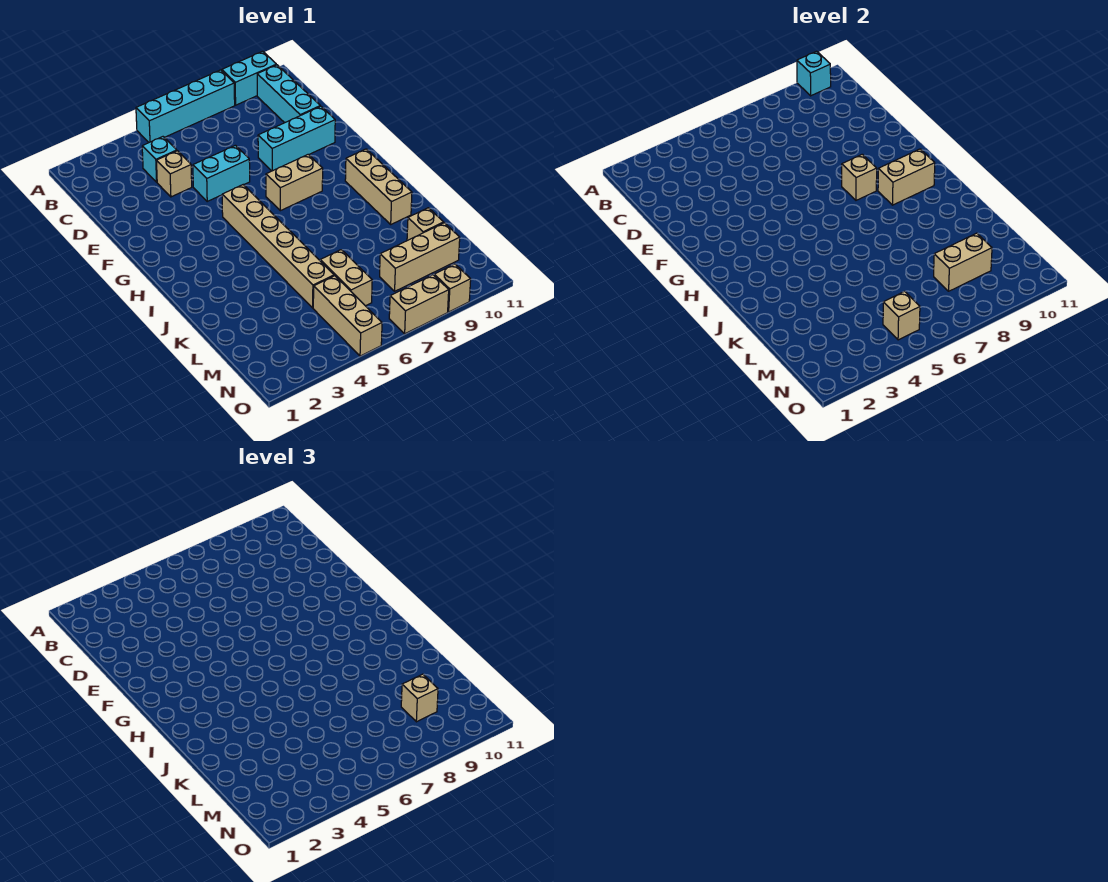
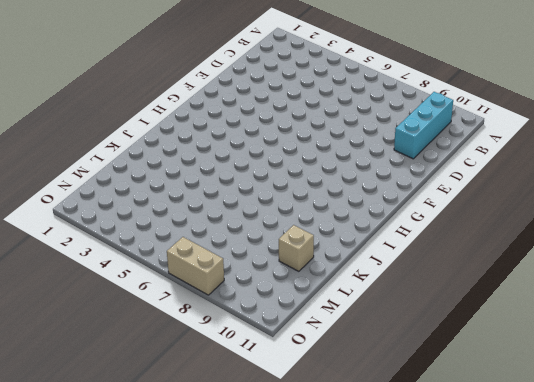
none -> cyan brick A5:A8 level 1
none -> cyan brick A9:A10 level 1
none -> cyan brick C4 level 1

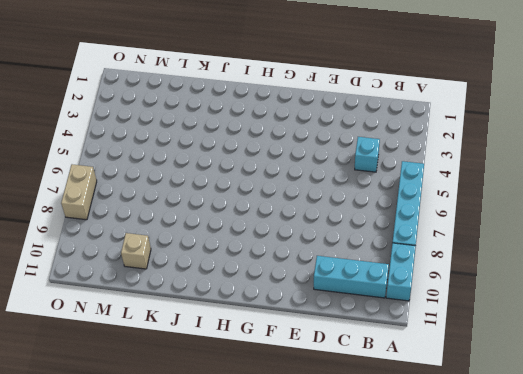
none -> tan brick D4 level 1
none -> cyan brick E5:E6 level 1
none -> cyan brick E8:E10 level 1

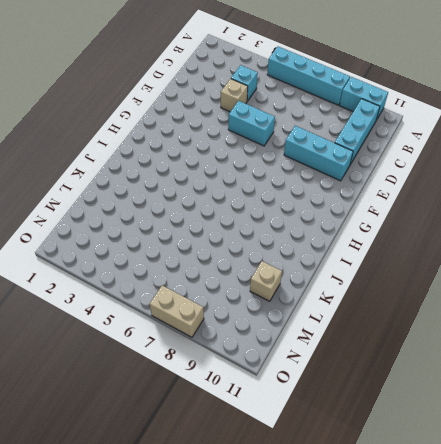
none -> tan brick G5:L5 level 1
none -> tan brick G7:G8 level 1
none -> tan brick H10:J10 level 1

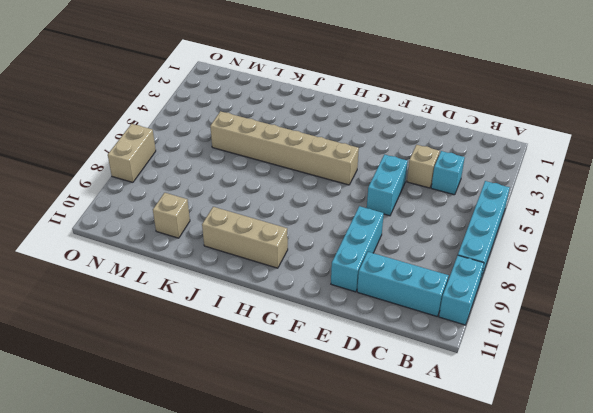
none -> tan brick G7:G8 level 1
none -> tan brick L6:M6 level 1
none -> tan brick M5:O5 level 1

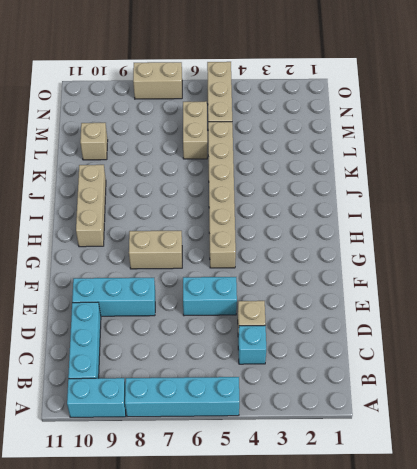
none -> tan brick M8:M10 level 1
none -> tan brick O9 level 1
none -> cyan brick A10 level 2

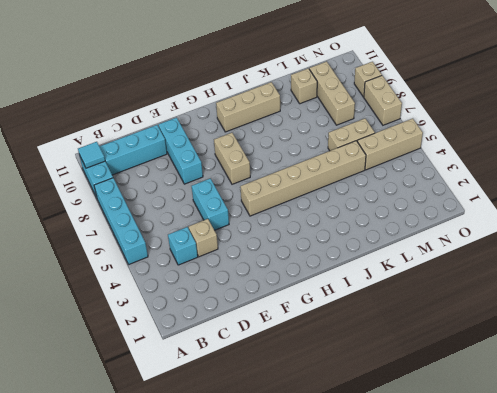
cyan tile A10 level 2 -> cyan brick A10 level 2
none -> tan brick G8 level 2
none -> tan brick H9:H10 level 2
none -> tan brick M8:M9 level 2

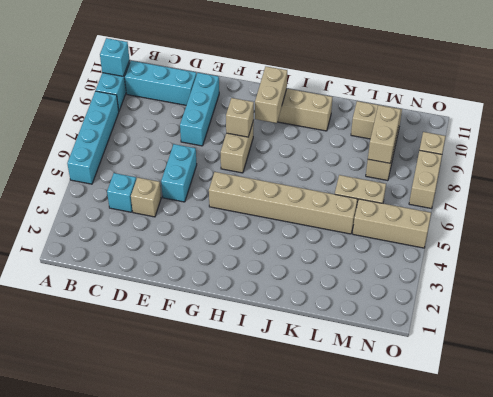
none -> tan brick N5 level 2
none -> tan brick M9 level 3

